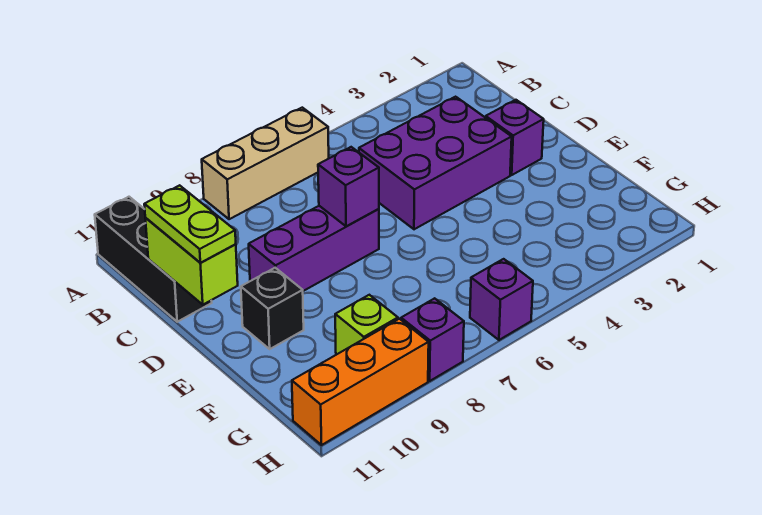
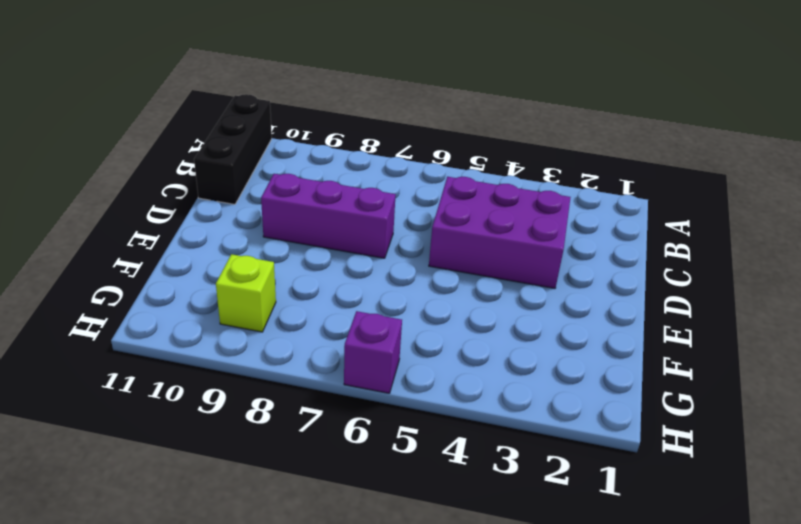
none -> tan brick A6:A8 level 1
none -> purple brick D2 level 1
none -> black brick E10 level 1

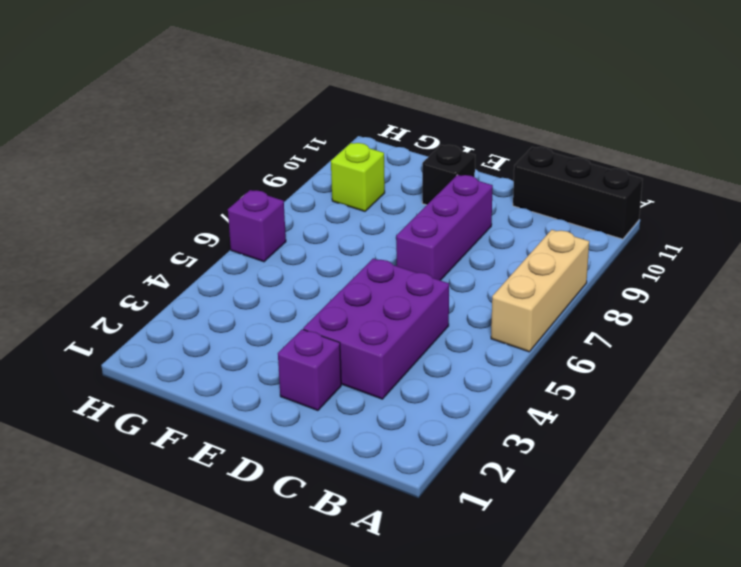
none -> purple brick H8 level 1
none -> orange brick H9:H11 level 1
none -> lime brick C11:D11 level 2

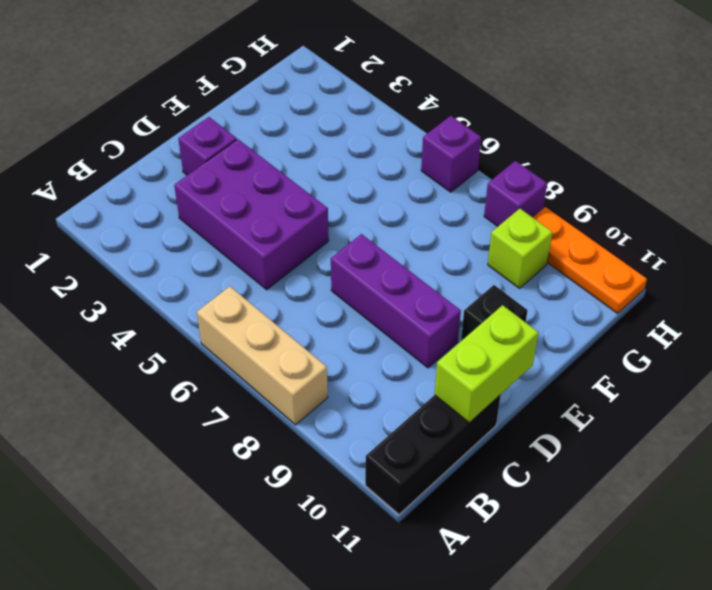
orange plate H9:H11 level 1 -> orange brick H9:H11 level 1
none -> purple brick D7 level 2
none -> lime plate C11:D11 level 3

